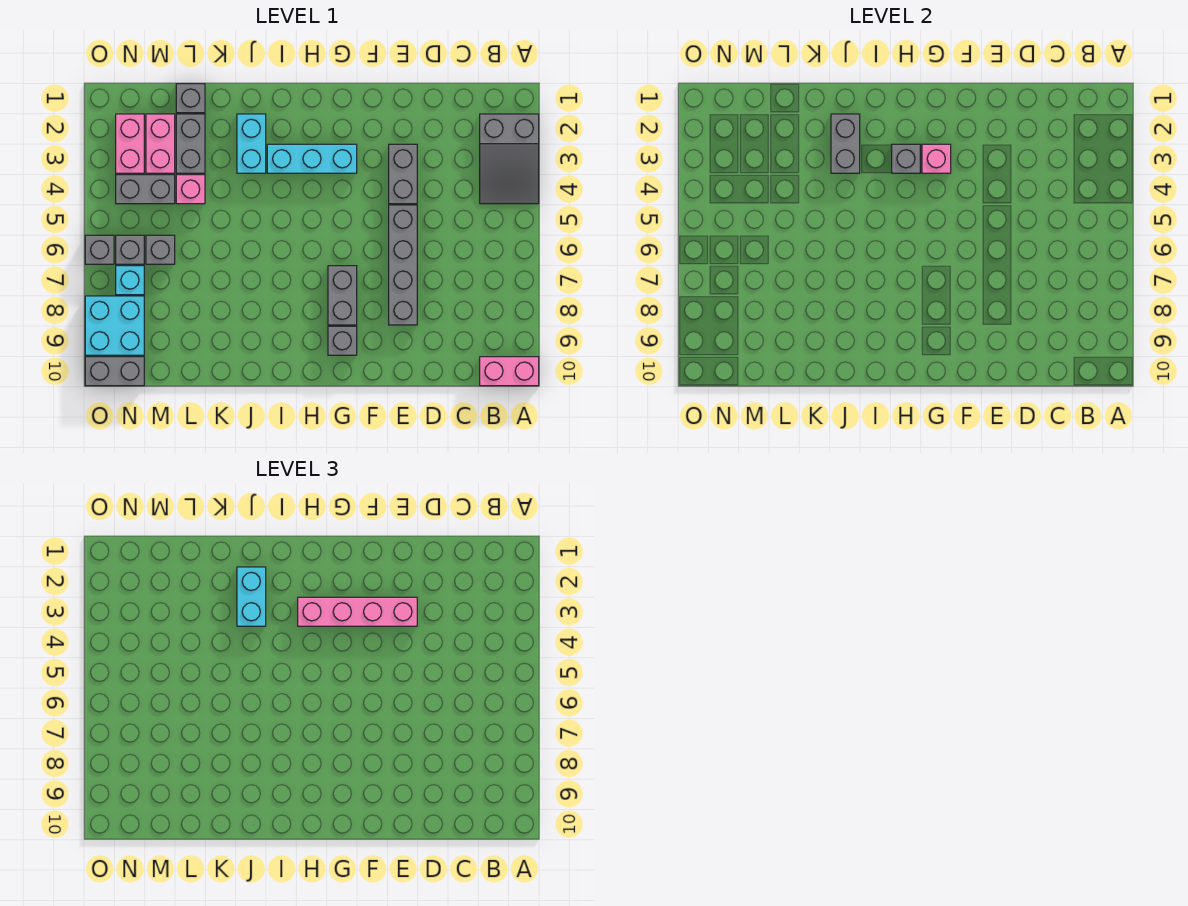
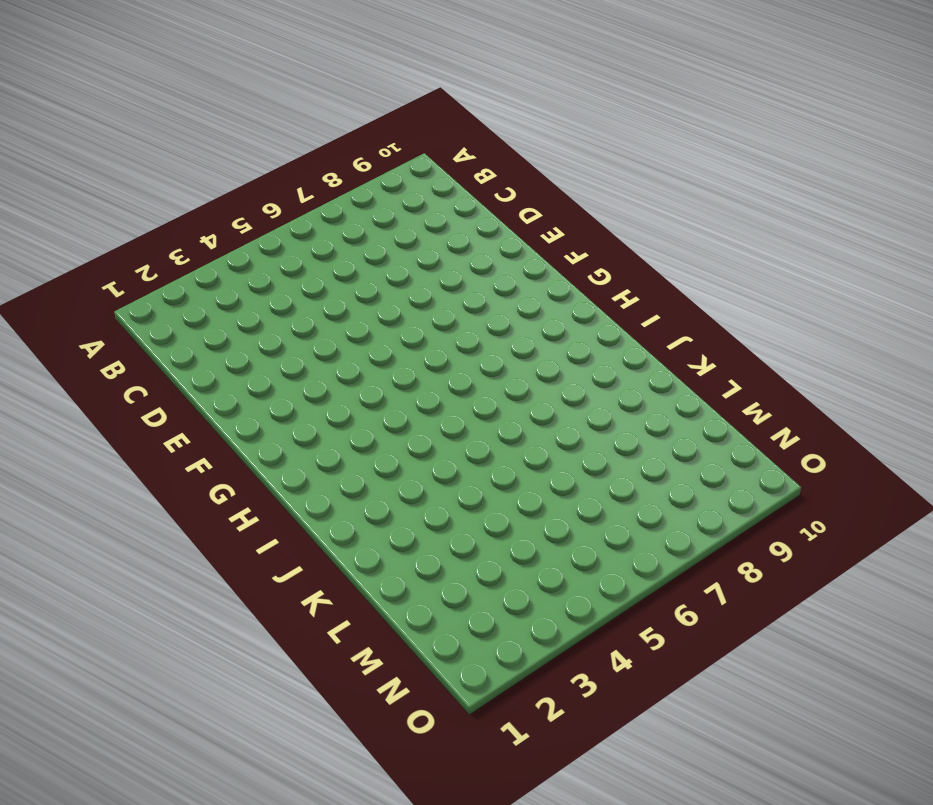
none -> grey slope A2:B4 level 1 top 2
none -> pink brick A10:B10 level 1
none -> grey brick E3:E4 level 1

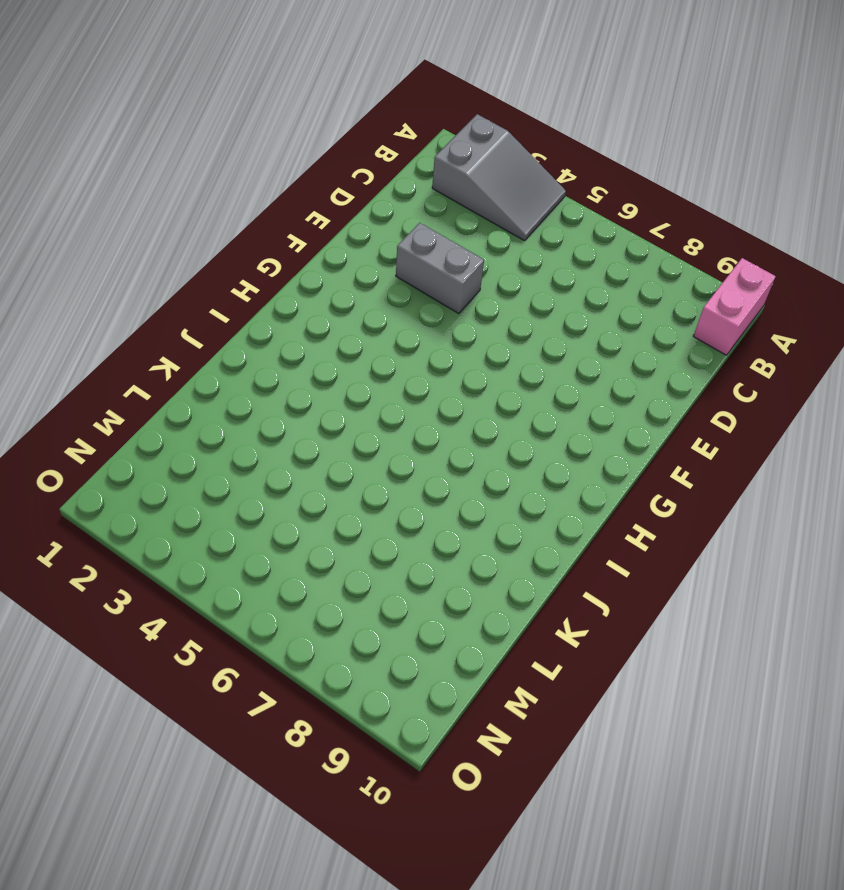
none -> grey brick E5:E8 level 1
none -> cyan brick G3:I3 level 1
none -> grey brick G7:G8 level 1

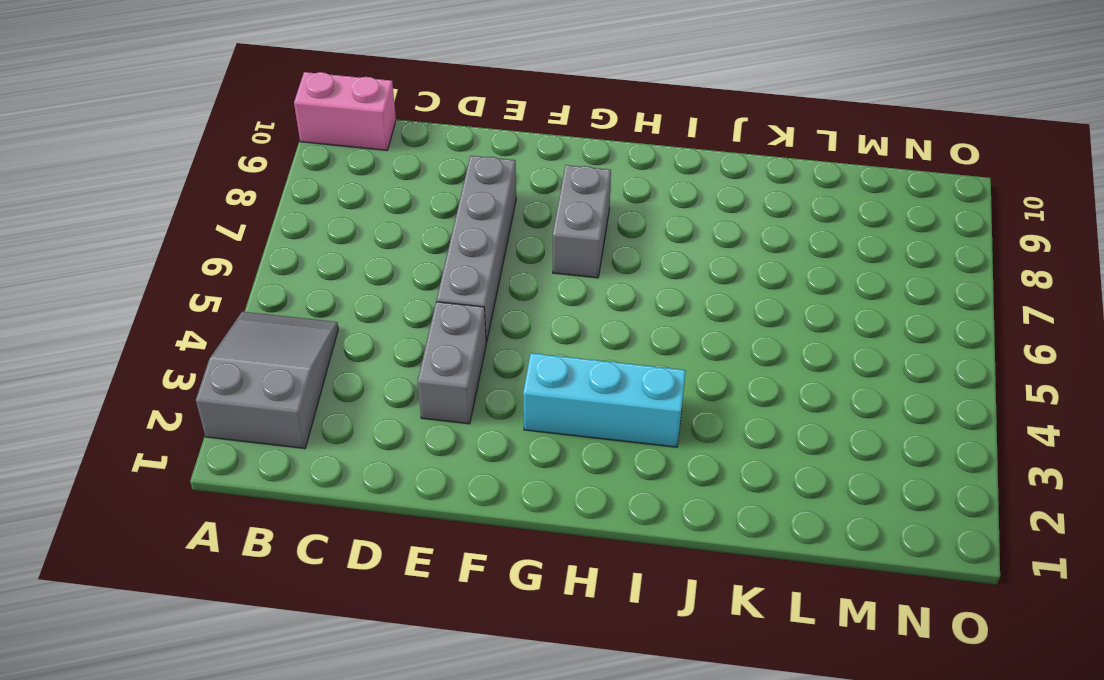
none -> grey brick G9 level 1
none -> cyan brick J2:J3 level 1
none -> grey brick L1 level 1

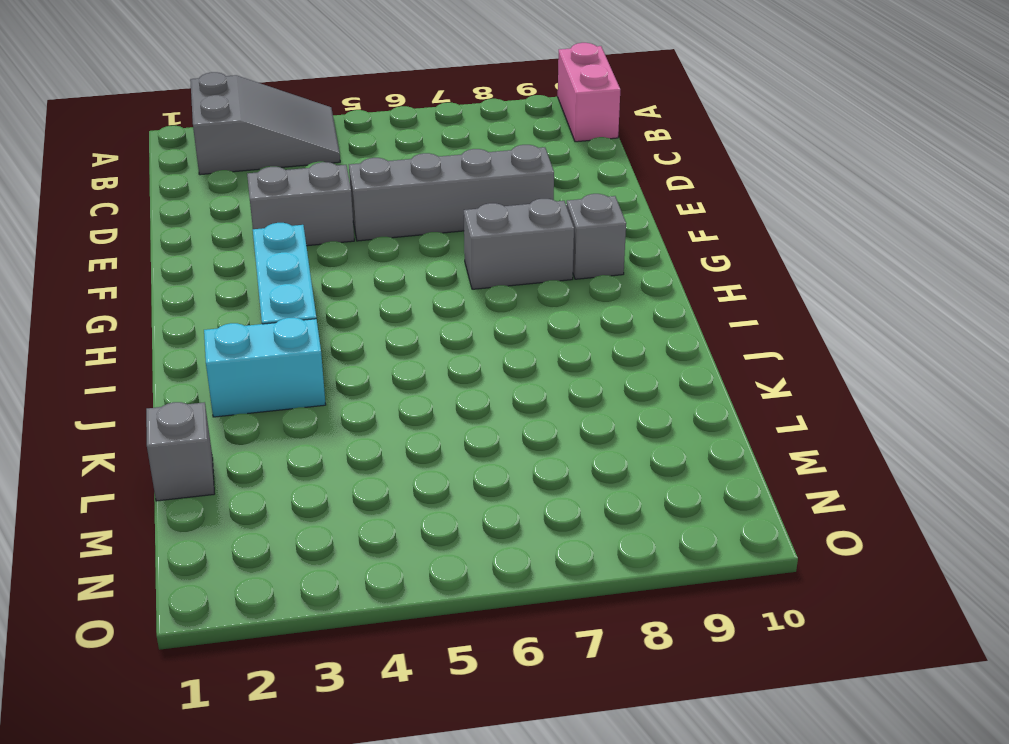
none -> grey brick L2:L3 level 1
none -> pink brick L4 level 1
none -> pink brick M2:M3 level 1

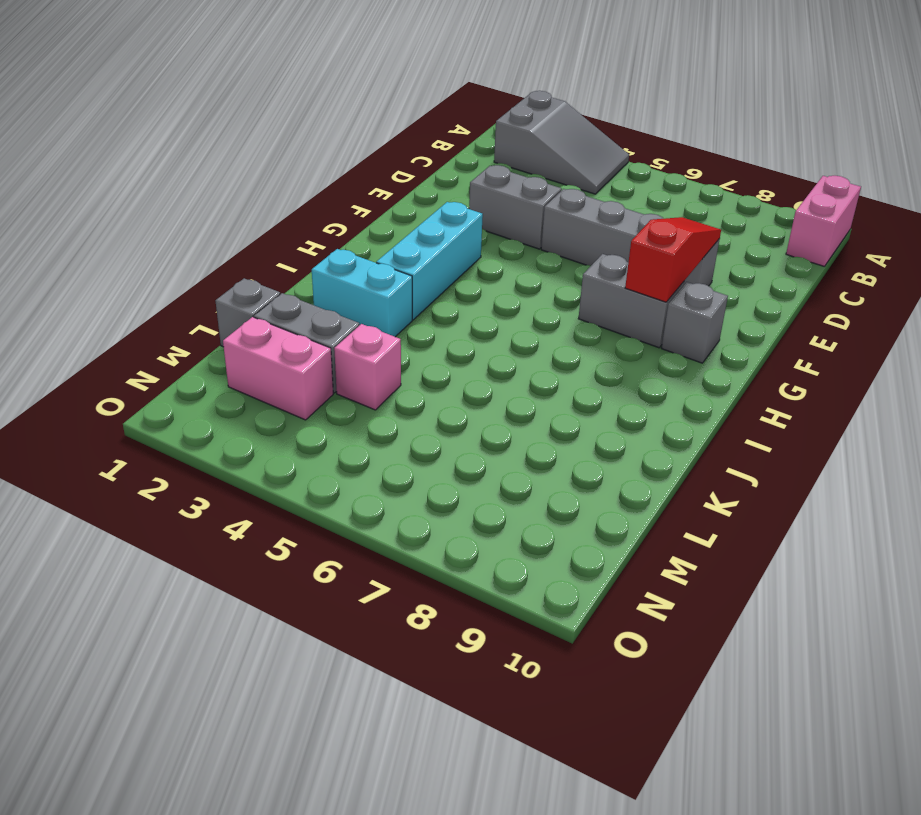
red slope E8:G8 level 2 top G -> none
none -> grey brick M4:N4 level 1
none -> grey brick M6 level 1
none -> pink brick N2:N3 level 1

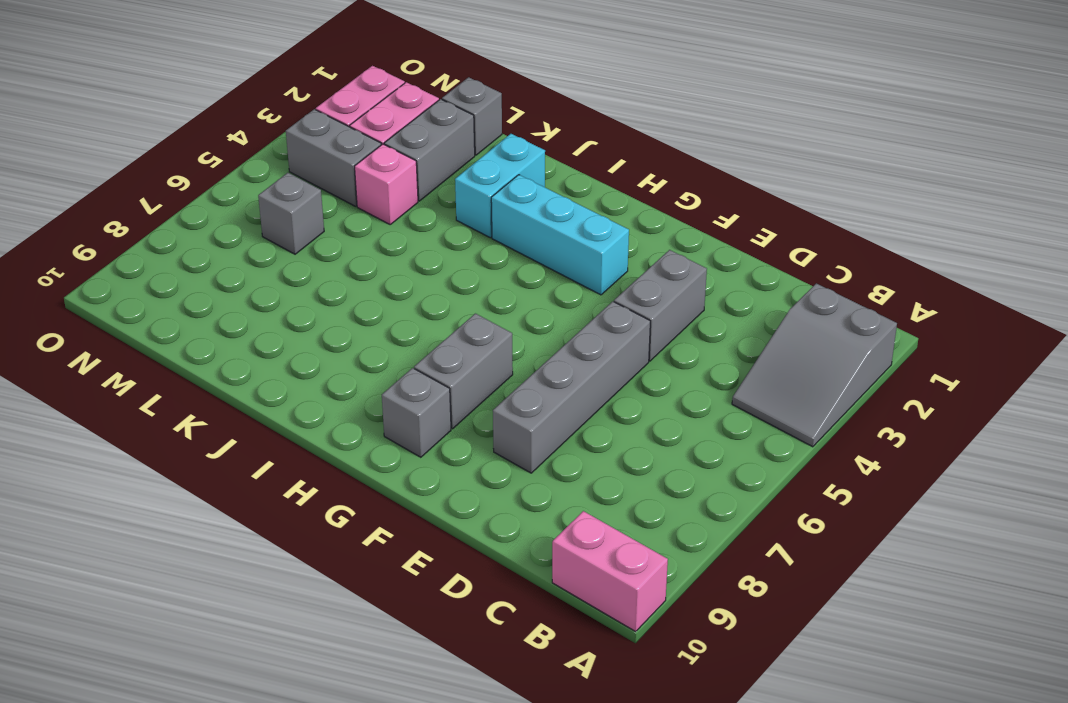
none -> grey brick N6 level 1
none -> cyan brick N7 level 1
none -> cyan brick N8:O9 level 1

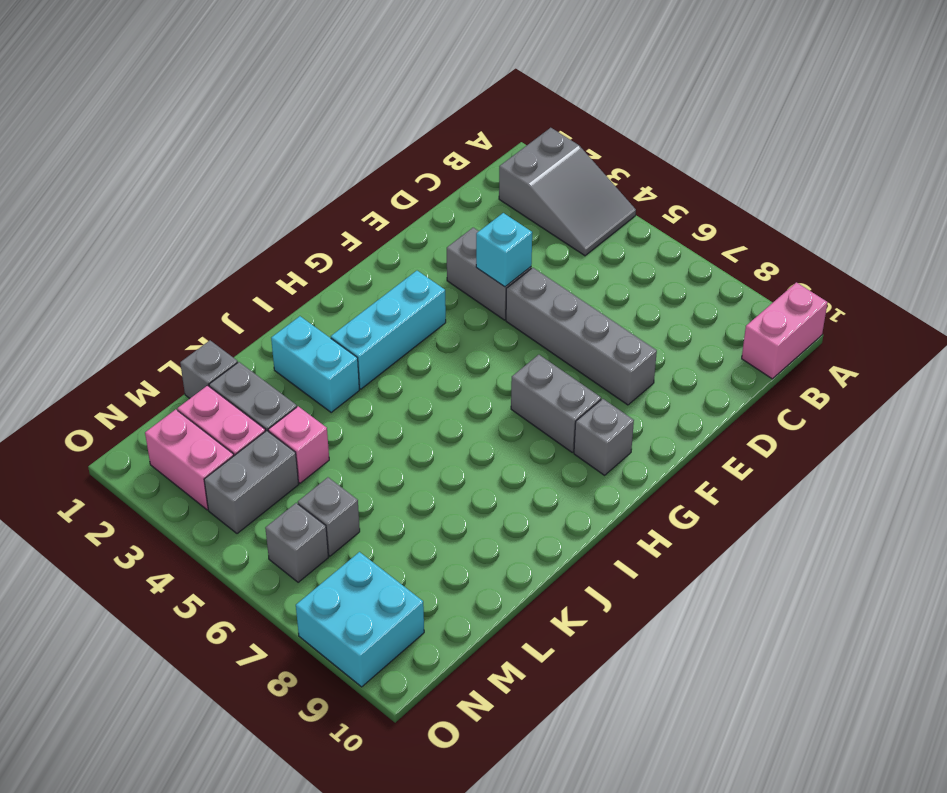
cyan brick E4 level 2 -> cyan brick N7 level 1
none -> grey brick N10:O10 level 1
none -> grey brick O6 level 1
none -> pink brick G3 level 2

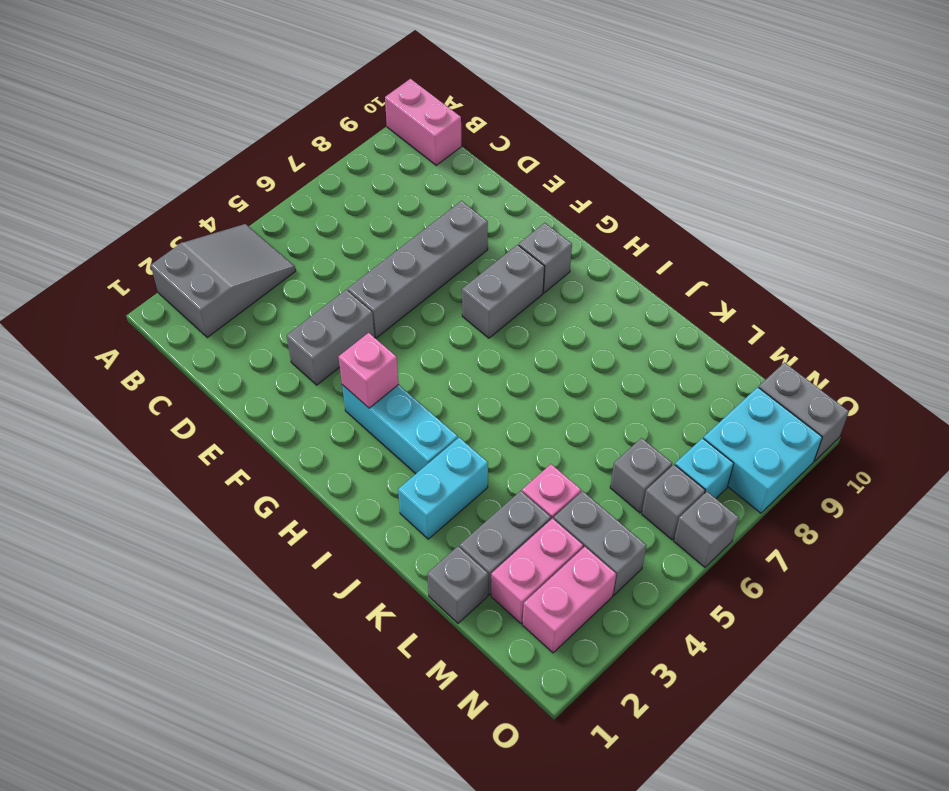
none -> grey brick H3 level 2
none -> grey brick J2:J3 level 2
none -> pink brick E3:H3 level 3

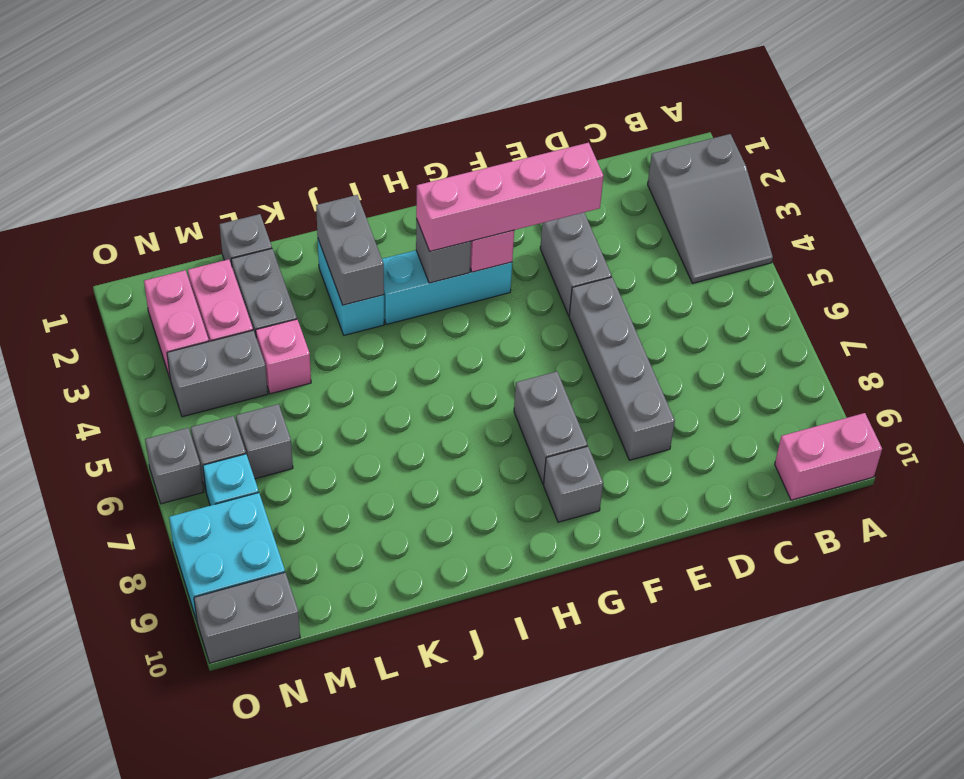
none -> cyan brick J2:J3 level 3

